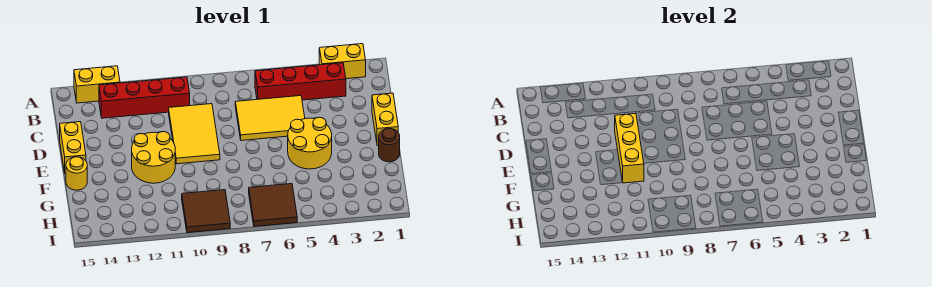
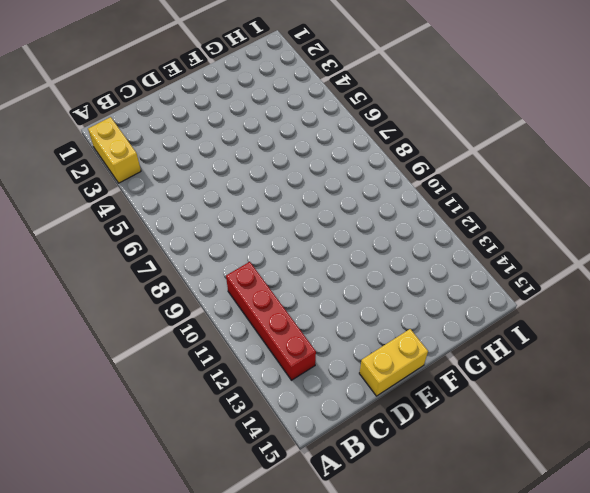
none -> yellow brick A13:A14 level 1
none -> red brick B3:B6 level 1
none -> yellow tile C5:D7 level 1

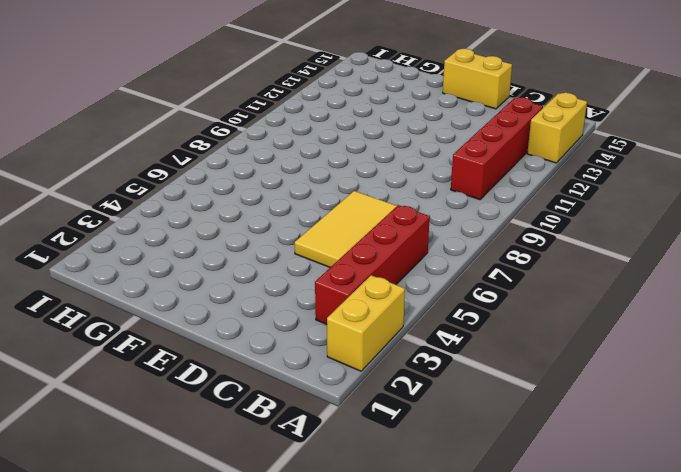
none -> yellow tile C9:E10 level 1
none -> yellow brick D1:E1 level 1
none -> yellow round brick E4:F5 level 1

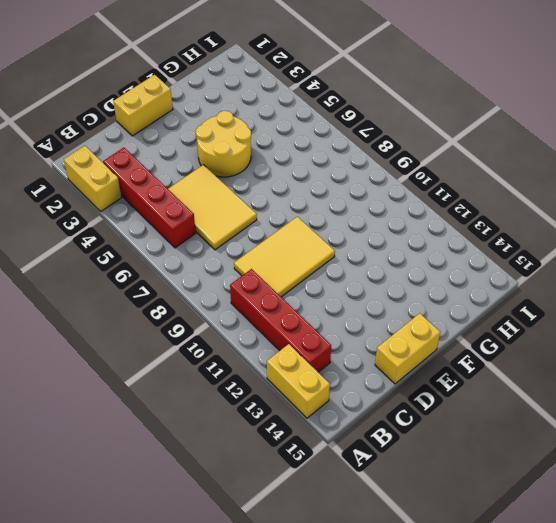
none -> yellow round brick E11:F12 level 1
none -> brown round brick F1 level 1
none -> yellow round brick F15 level 1

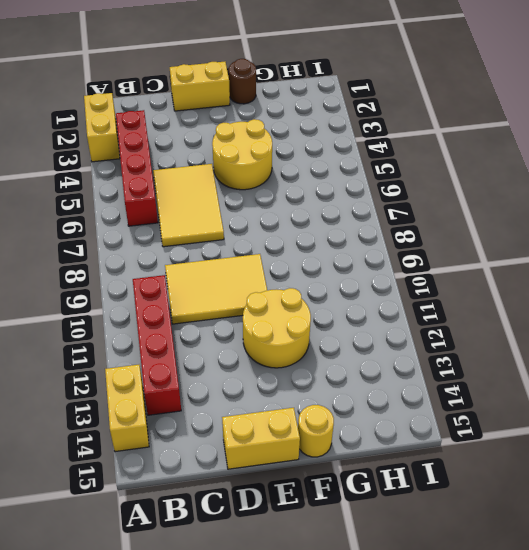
none -> brown tile H6:I7 level 1
none -> brown tile H9:I10 level 1
none -> yellow brick D11:F11 level 2

